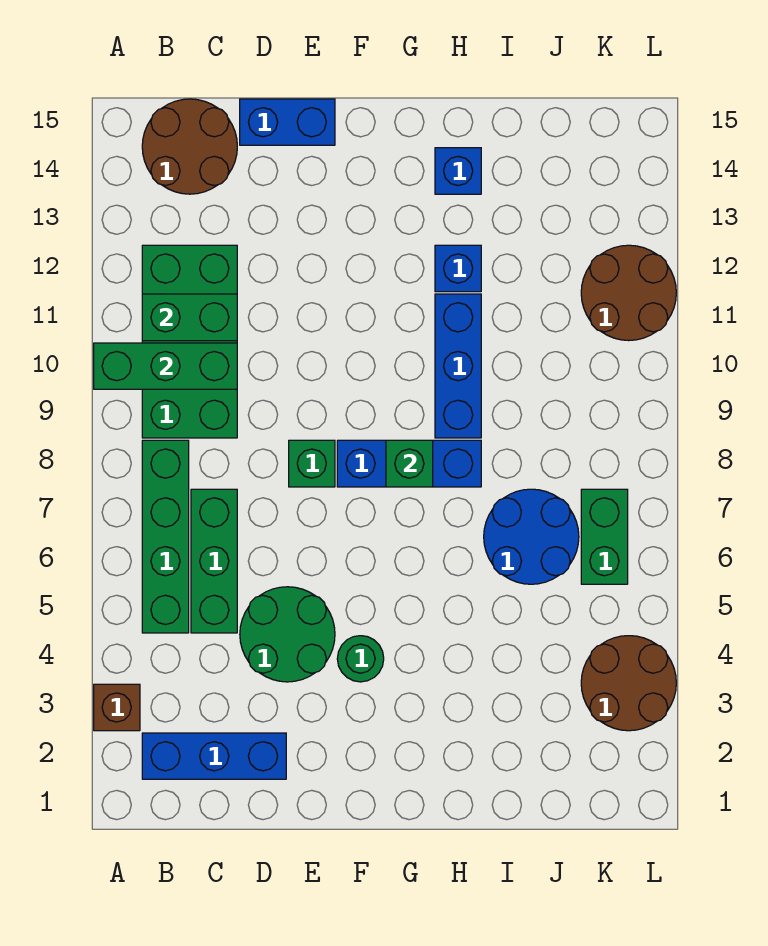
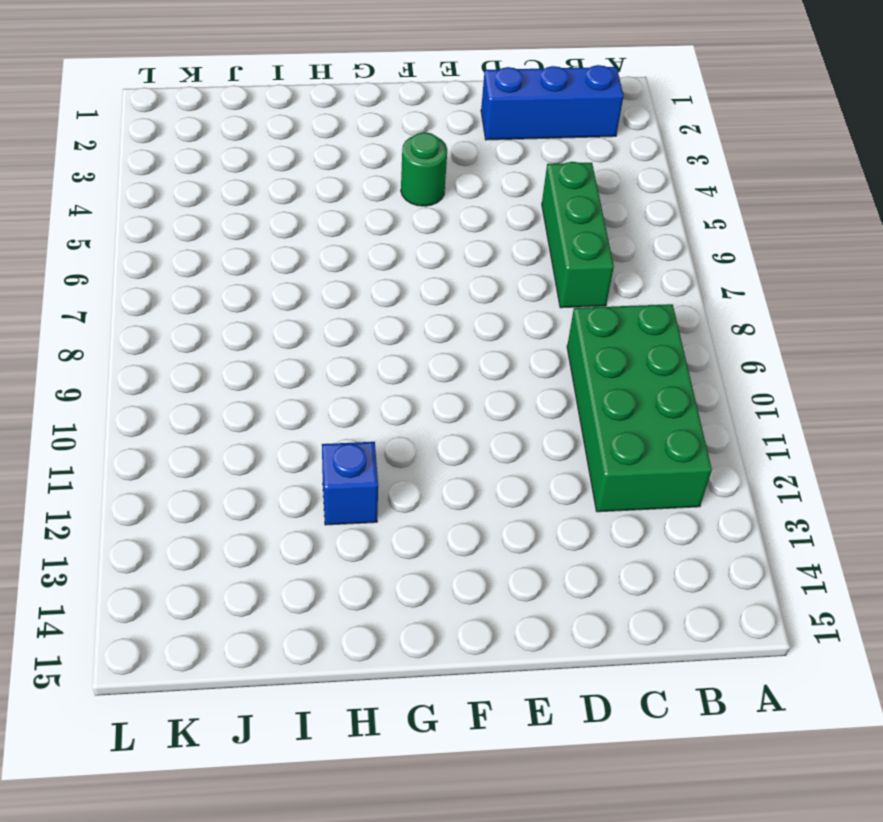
none -> brown brick A3 level 1
none -> green brick B5:B8 level 1
none -> brown round brick B14:C15 level 1

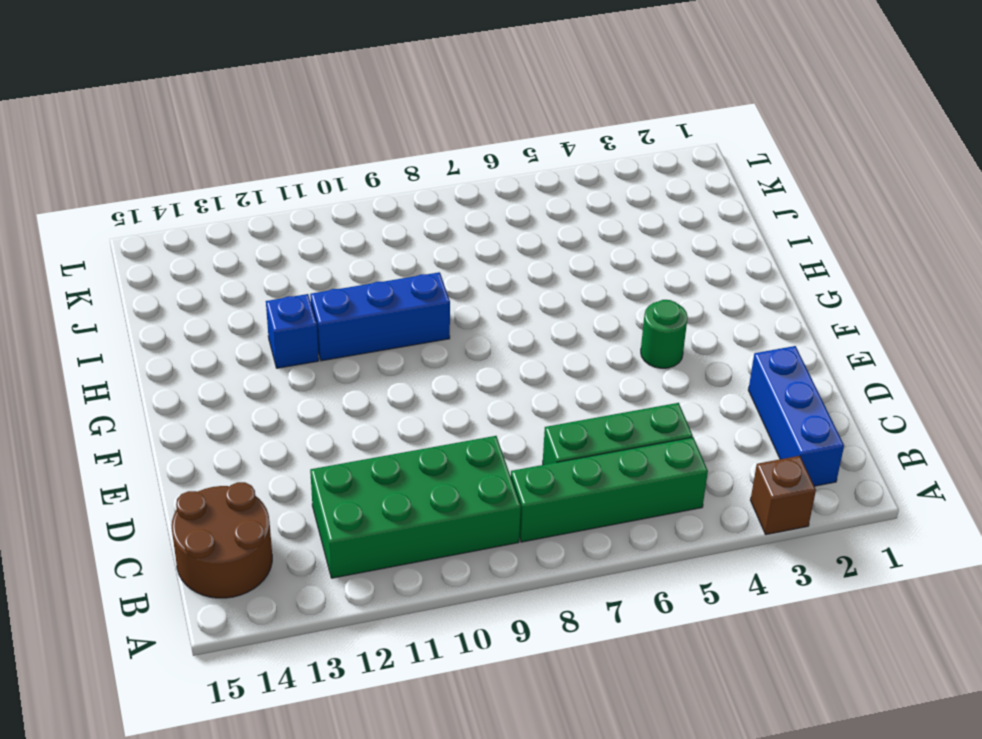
none -> green round brick D4:E5 level 1
none -> blue brick D15:E15 level 1
none -> green brick E8 level 1

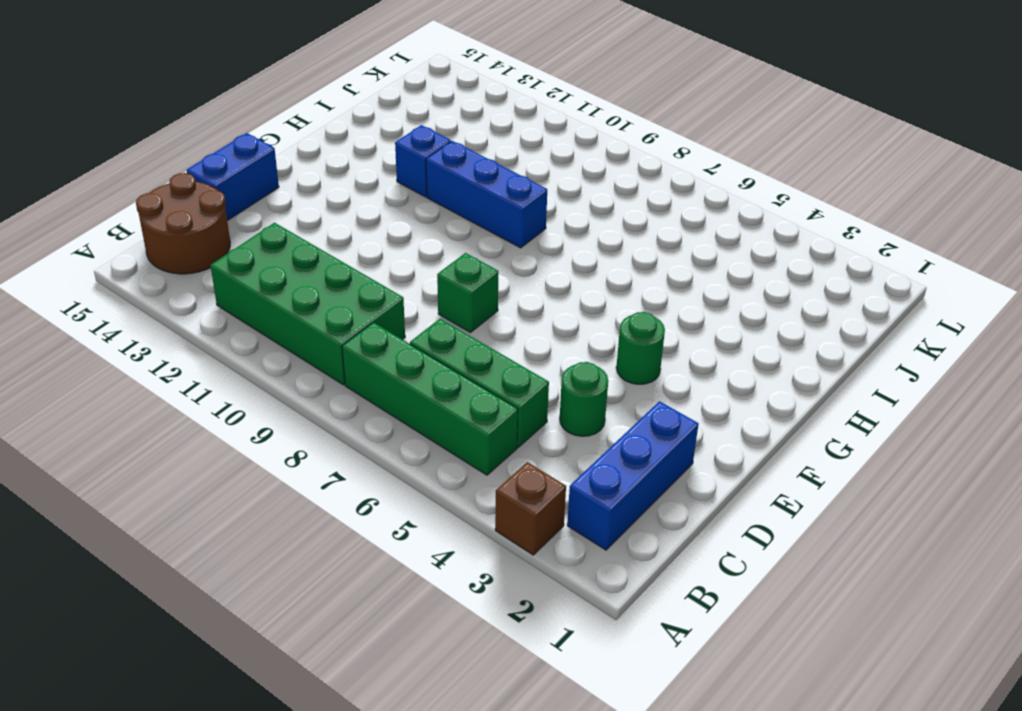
green round brick D4 level 1 -> green round brick D4:E5 level 1
none -> blue brick F8:H8 level 1
none -> blue brick H14 level 1
none -> blue round brick I6:J7 level 1

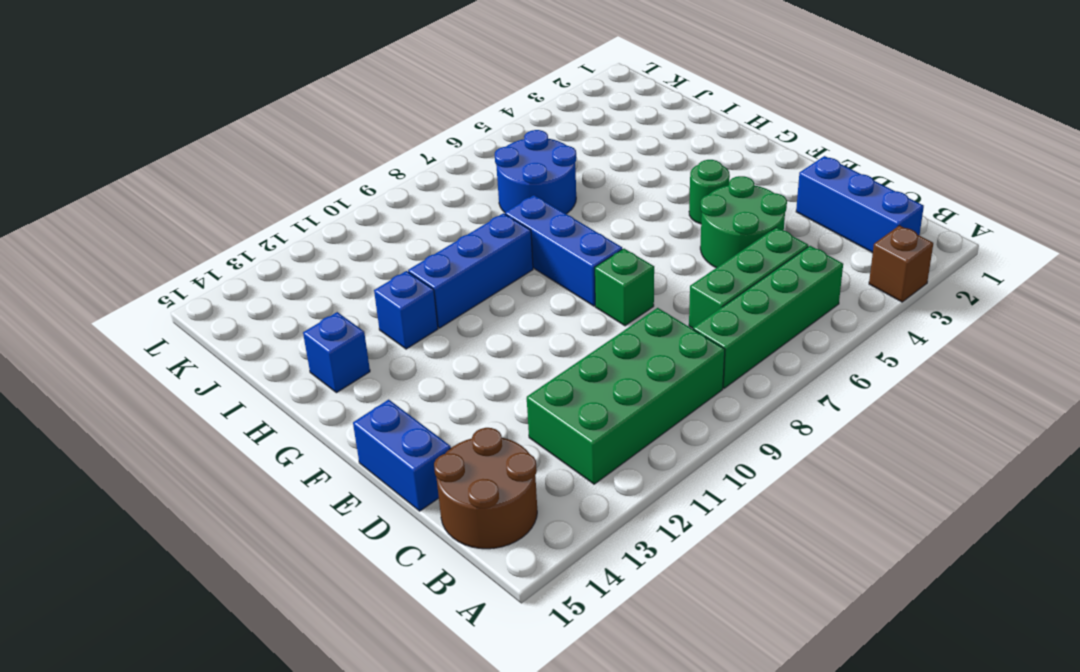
none -> brown round brick K3:L4 level 1
none -> green brick K6:K7 level 1
none -> brown round brick K11:L12 level 1

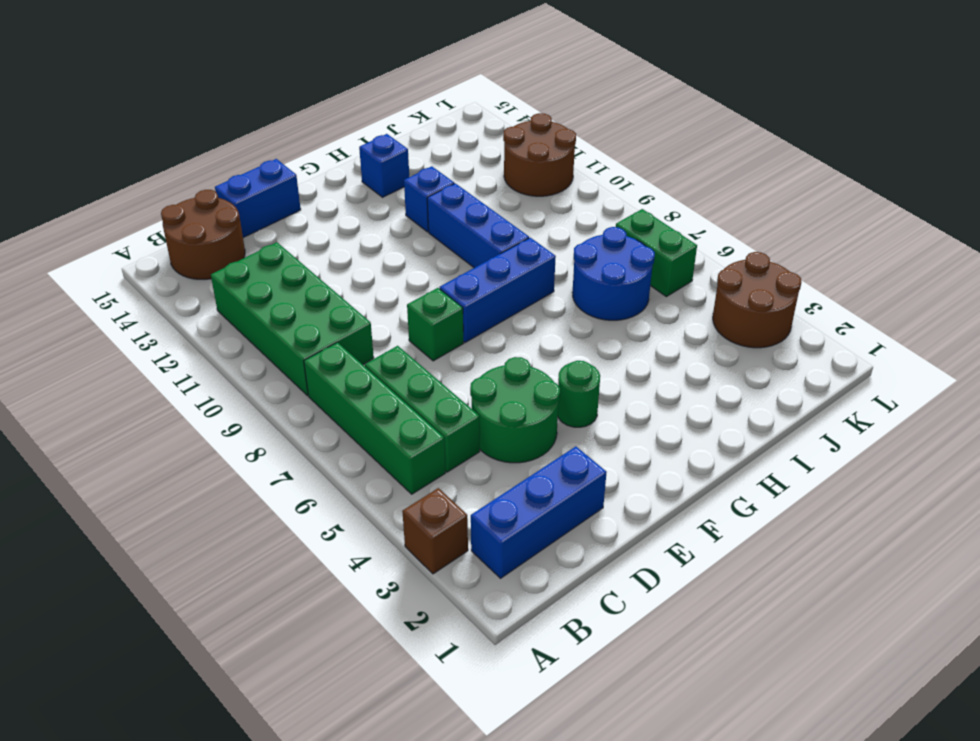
none -> green brick A10:C10 level 2
none -> green brick B11:C11 level 2
none -> green brick G8 level 2

